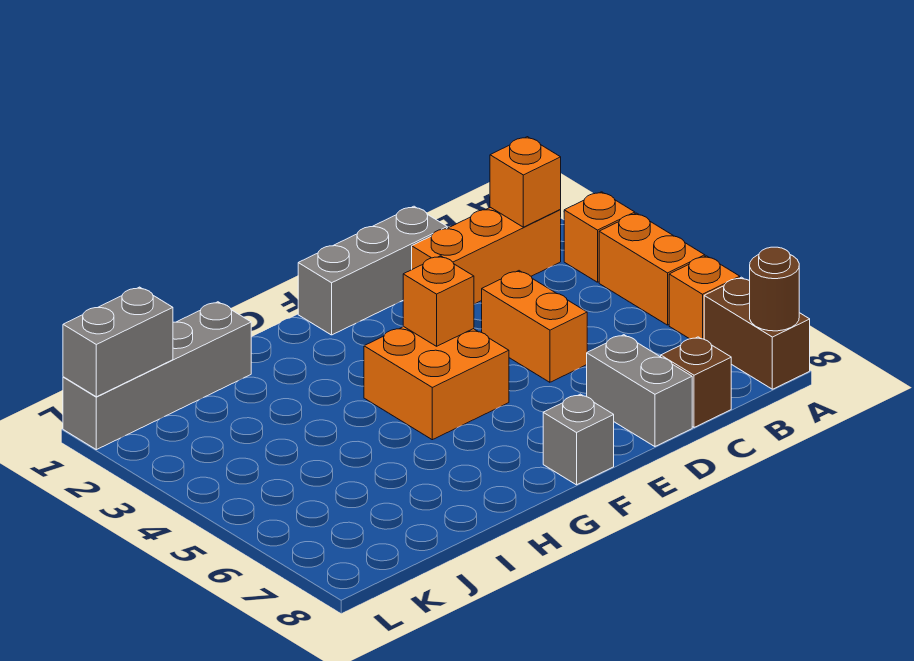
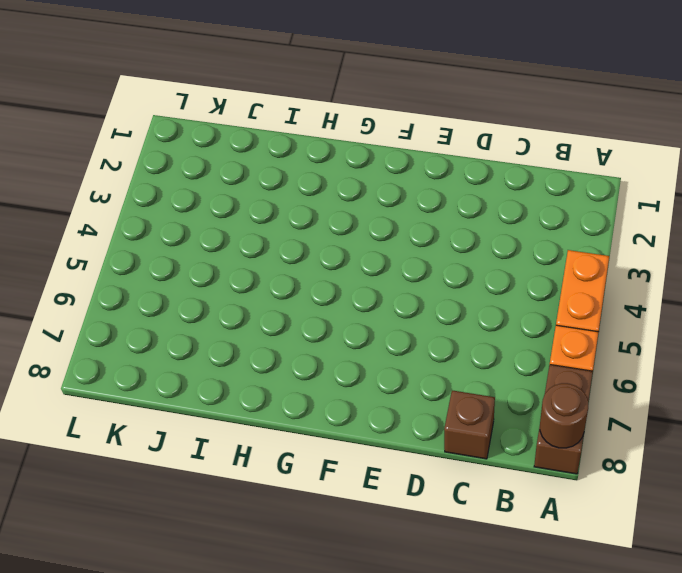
none -> orange brick A3 level 1
none -> orange brick B2:D2 level 1
none -> grey brick D1:F1 level 1

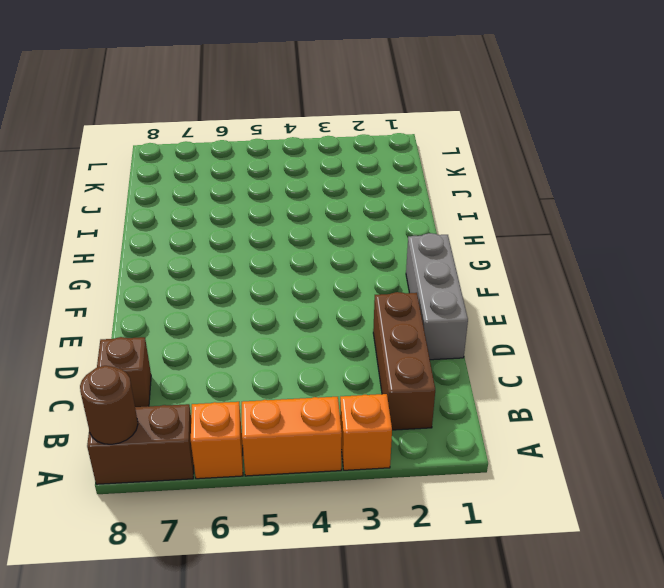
brown brick B2:D2 level 1 -> orange brick B2:D2 level 1
none -> orange brick D4:D5 level 1
none -> grey brick D7:D8 level 1
none -> orange brick F4:G5 level 1

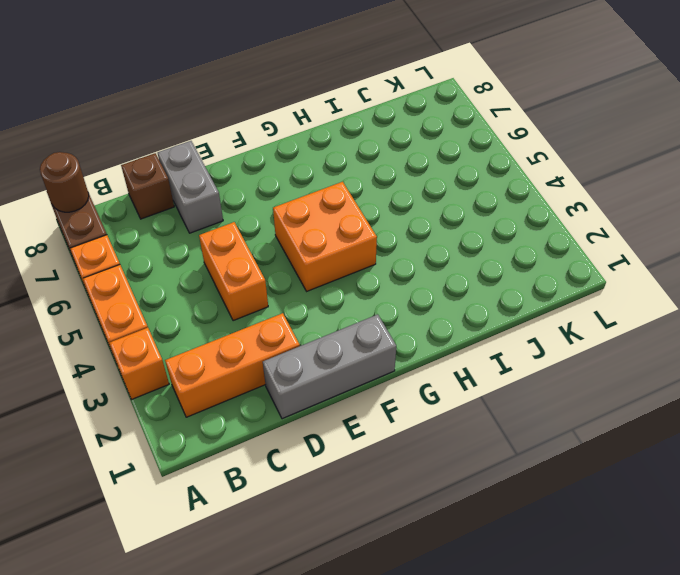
none -> grey brick F8 level 1
none -> grey brick I1:L1 level 1
none -> orange brick B2 level 2

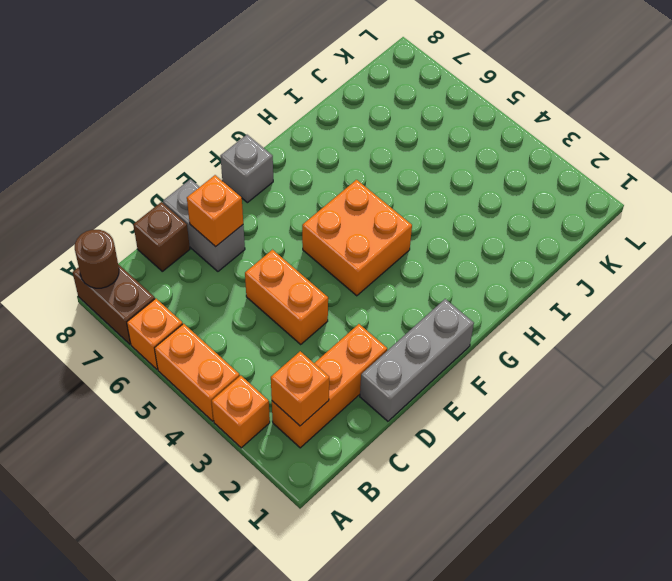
orange brick D7 level 2 -> orange brick F4 level 2
none -> grey brick I1:L1 level 1
none -> grey brick K1:L1 level 2

